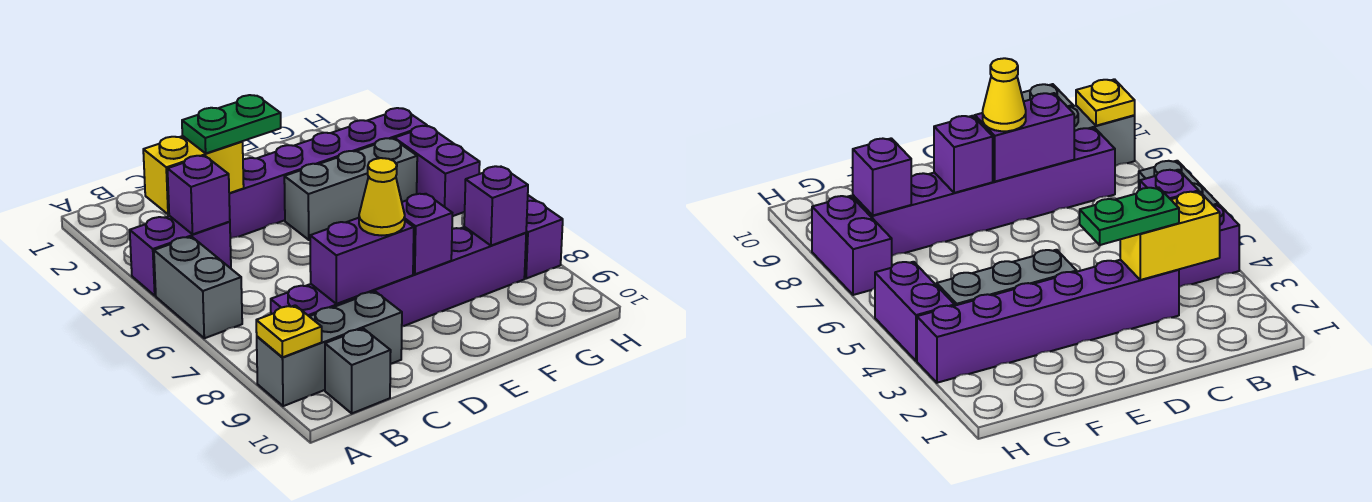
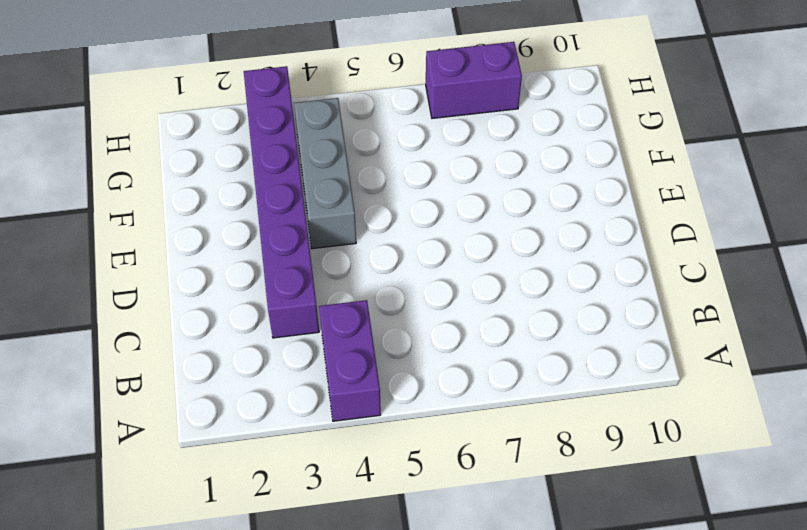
none -> grey brick A5:A6 level 1
none -> grey brick A9:C9 level 1
none -> purple brick B8:G8 level 1

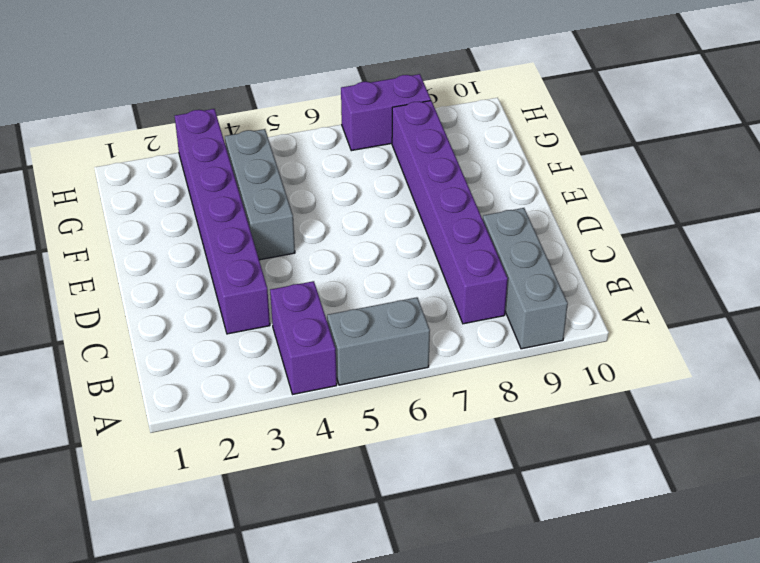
none -> grey brick B10 level 1
none -> purple brick H4:H5 level 1
none -> yellow plate A9 level 2

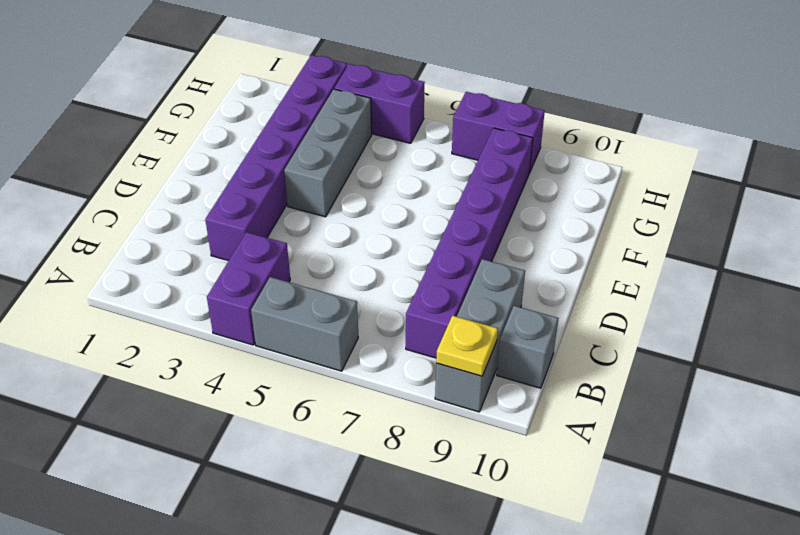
none -> yellow brick B3:C3 level 2
none -> purple brick B4 level 2
none -> purple brick C8:D8 level 2

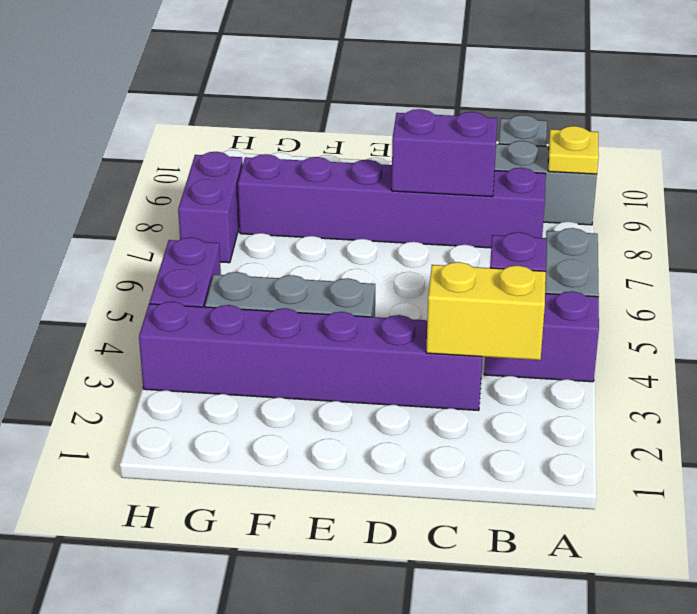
none -> purple brick E8 level 2
none -> purple brick G8 level 2
none -> green plate C3:D3 level 3

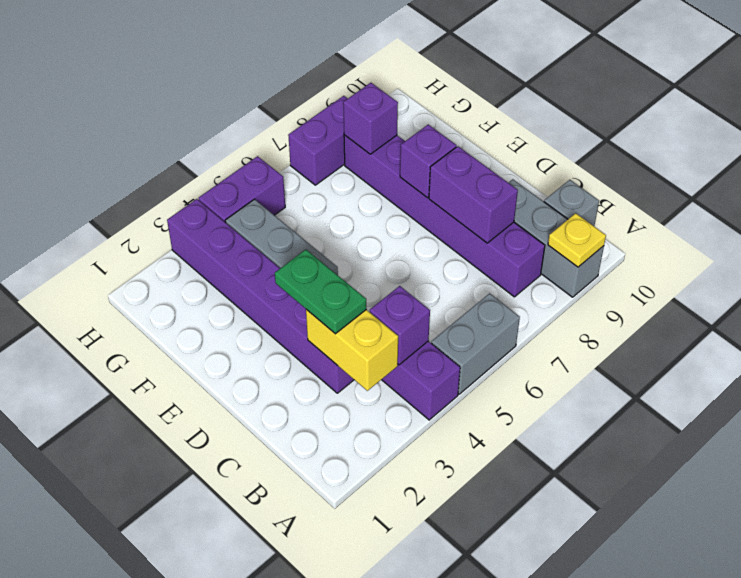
none -> yellow cone D8 level 3

